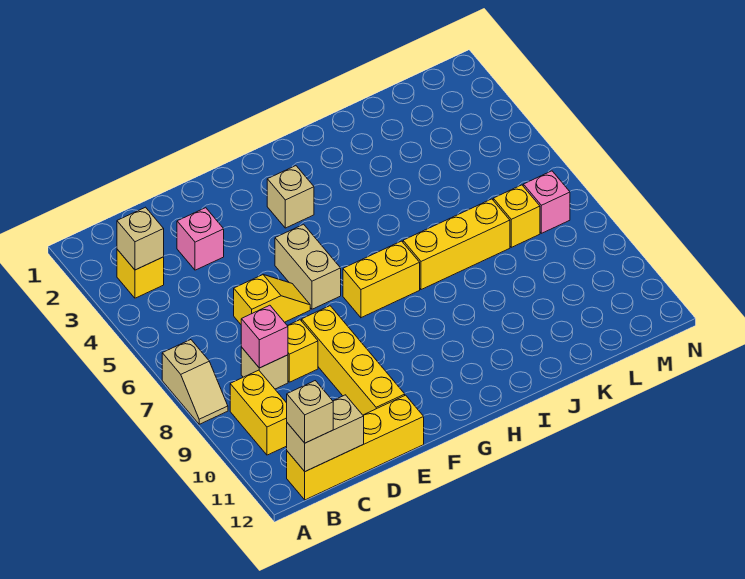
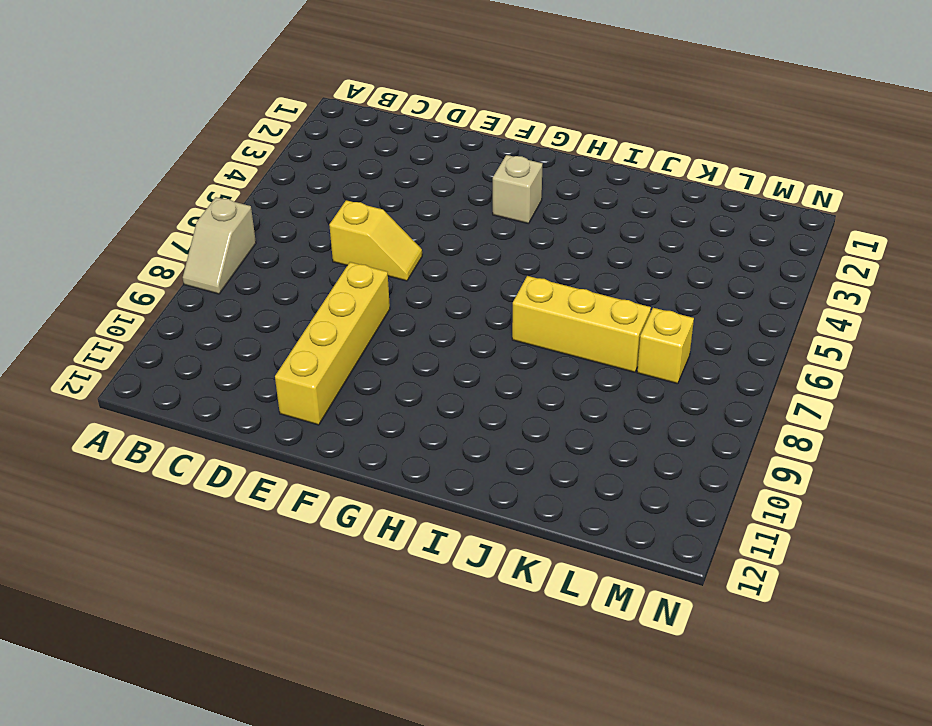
none -> yellow brick B3 level 1
none -> yellow brick B9:B10 level 1
none -> yellow brick B12:E12 level 1

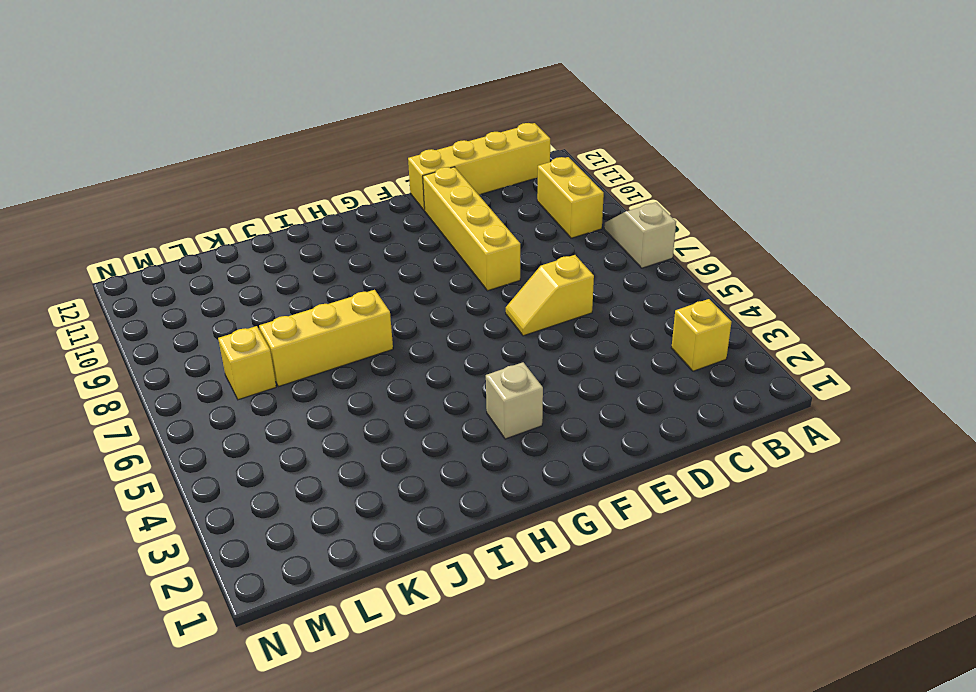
none -> tan brick C8 level 1
none -> pink brick D3 level 1
none -> yellow brick D8 level 1

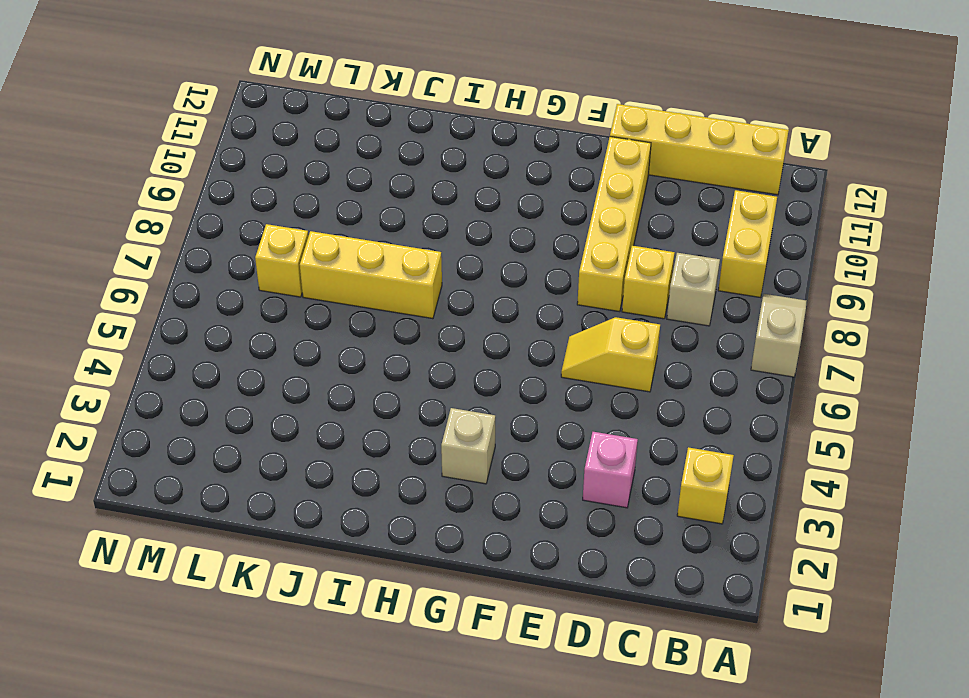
none -> tan brick F5:F6 level 1
none -> yellow brick G7:H7 level 1
none -> pink brick M7 level 1

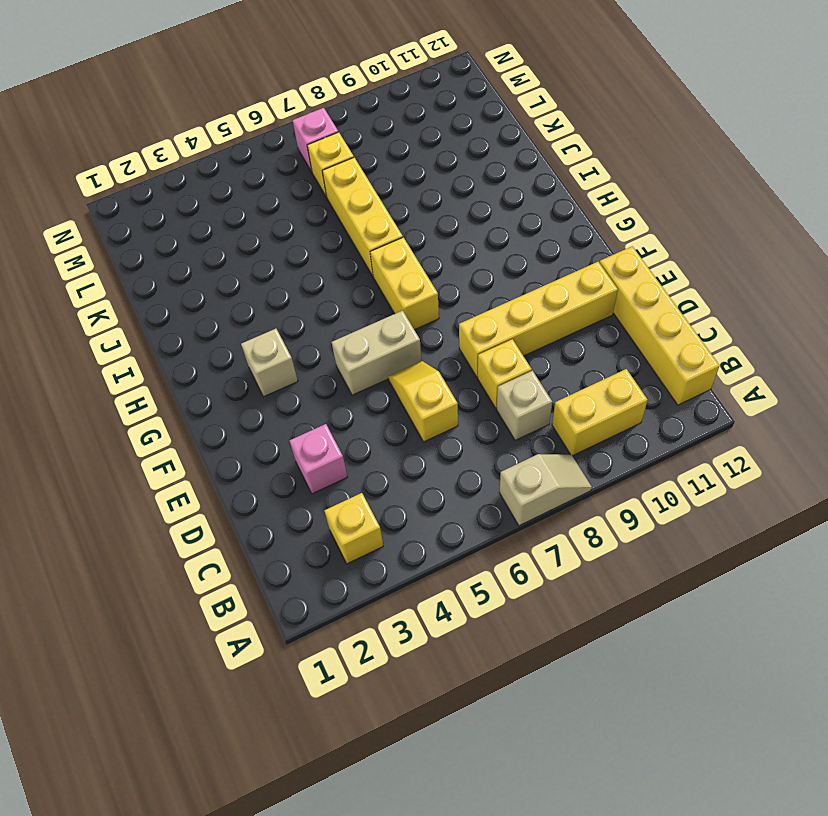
none -> tan brick B3 level 2
none -> tan brick B12:C12 level 2
none -> pink brick C8 level 2

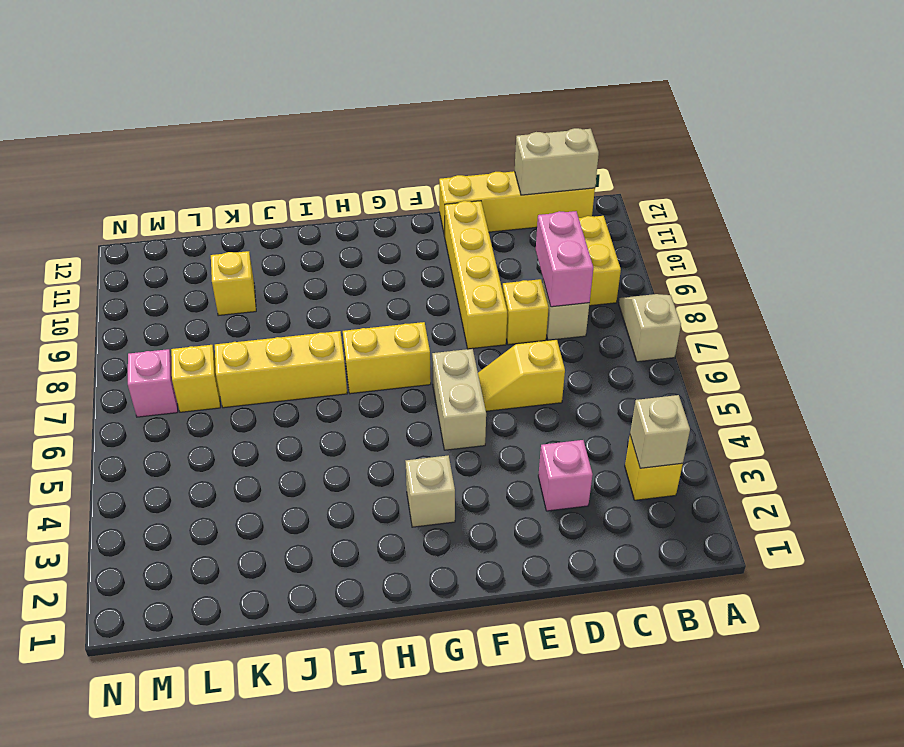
pink brick C8:C9 level 2 -> pink brick C8 level 2
yellow brick K10 level 1 -> none
none -> tan brick B12 level 3

